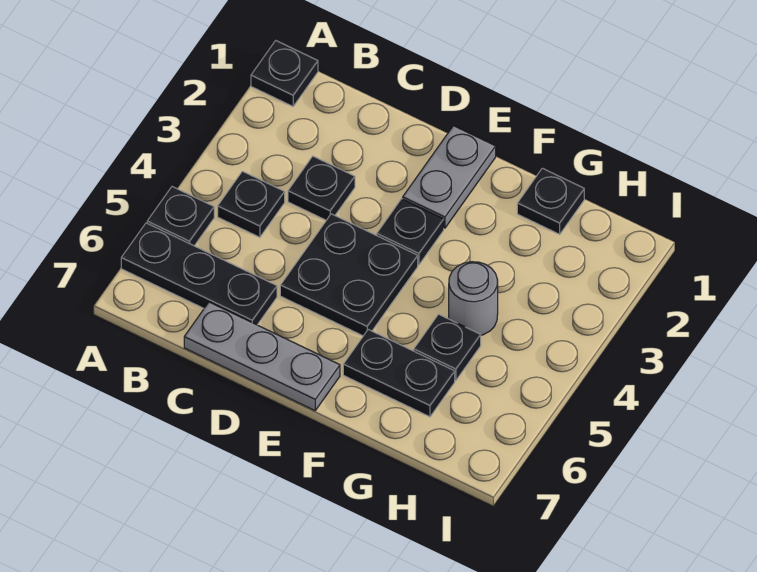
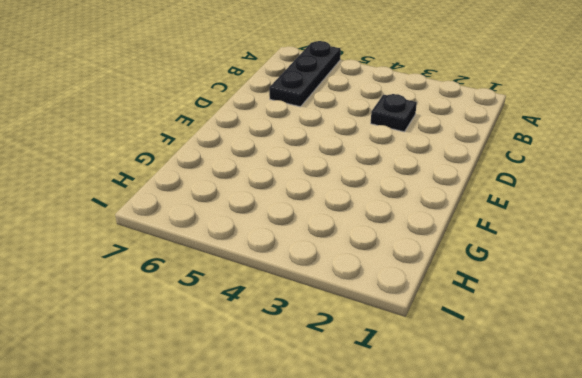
none -> black plate A1 level 1
none -> black plate A5 level 1
none -> black plate B4 level 1

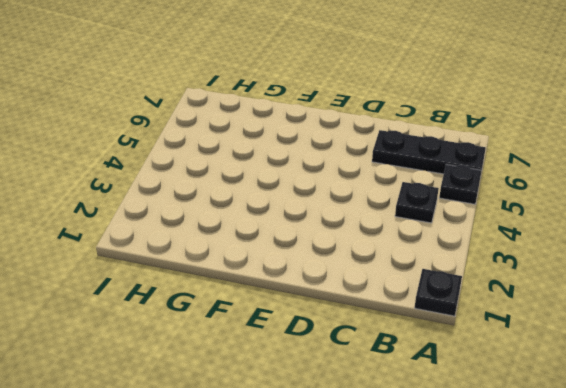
none -> black plate C3 level 1
none -> grey plate C7:E7 level 1
none -> black plate D4:E5 level 1

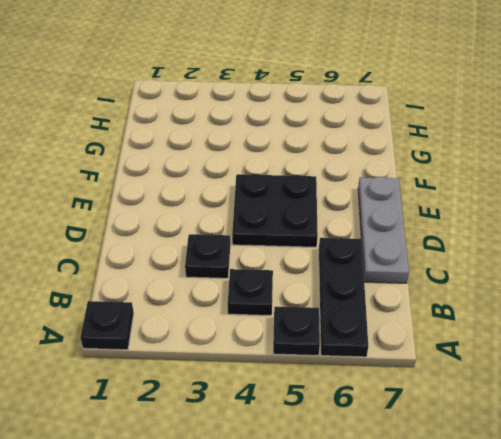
none -> grey plate E1:E2 level 1
none -> black plate E3 level 1
none -> black plate F6:G6 level 1

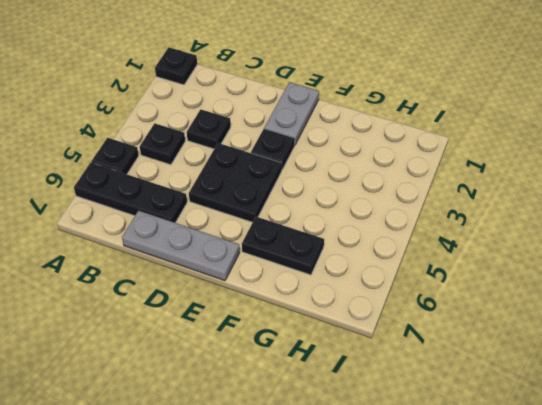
none -> black plate G1 level 1
none -> grey round brick G4 level 1
none -> black plate G5 level 1

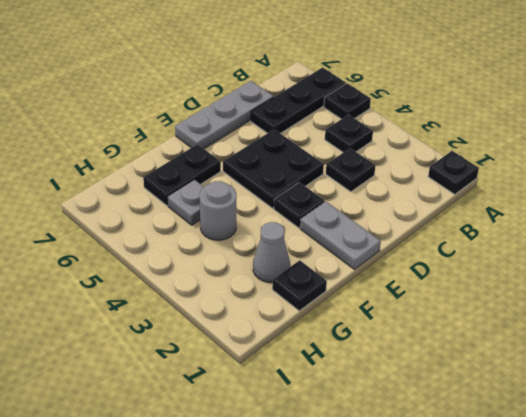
grey cone G2 level 1 -> none
grey plate G5 level 1 -> black plate G5 level 1

